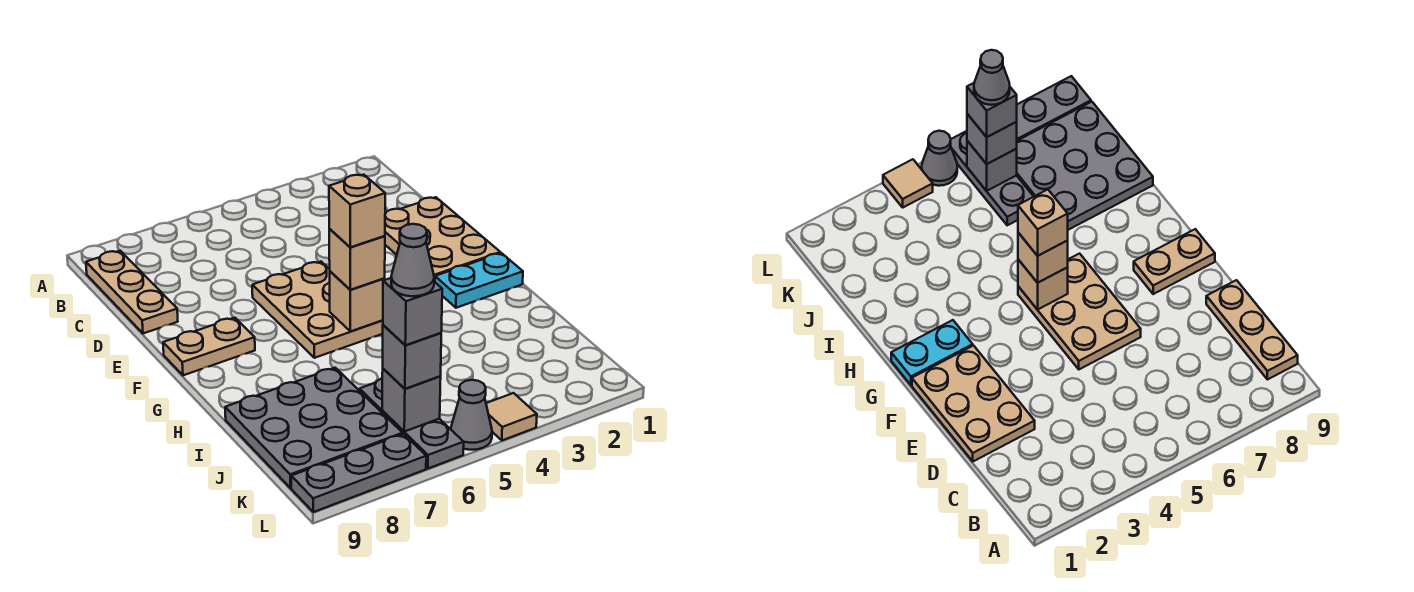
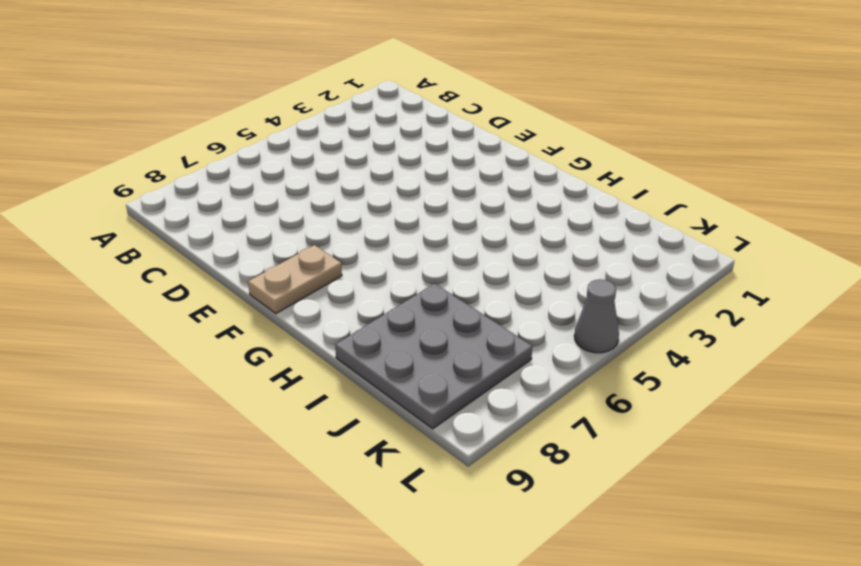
none -> tan plate B9:D9 level 1
none -> tan plate D1:F2 level 1
none -> tan plate E5:G6 level 1

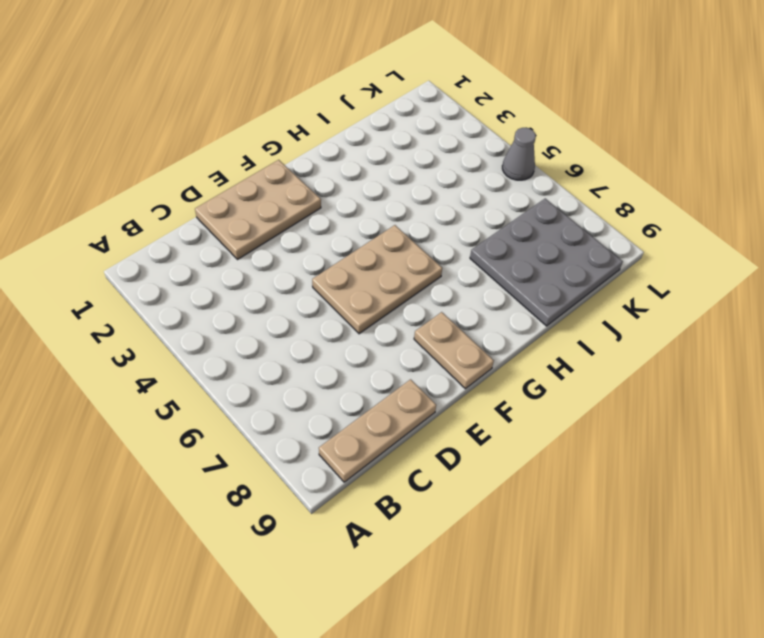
none -> cyan plate G1:G2 level 1
none -> grey plate J6:L6 level 1
none -> tan tile L4 level 1

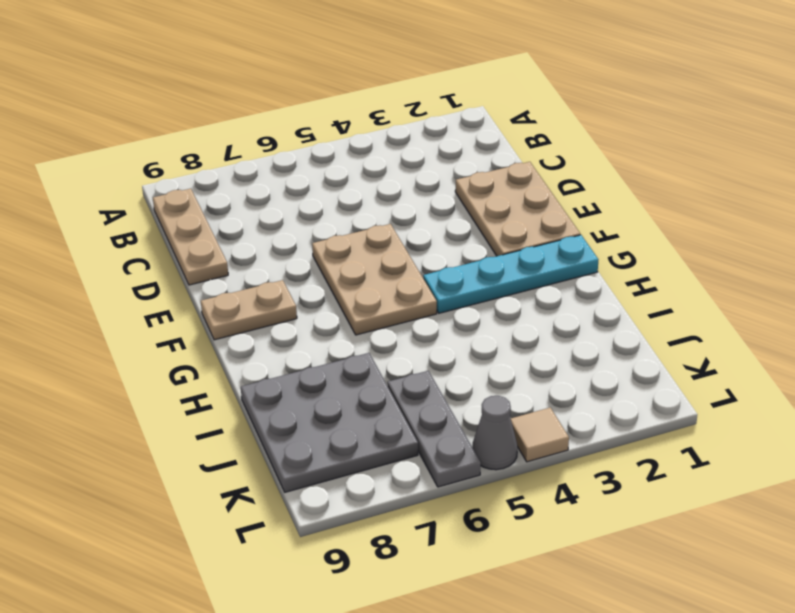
cyan plate G1:G4 level 1 -> cyan plate G1:G2 level 1
none -> grey plate L7:L9 level 1
none -> tan brick G5 level 2
none -> grey brick K6 level 2

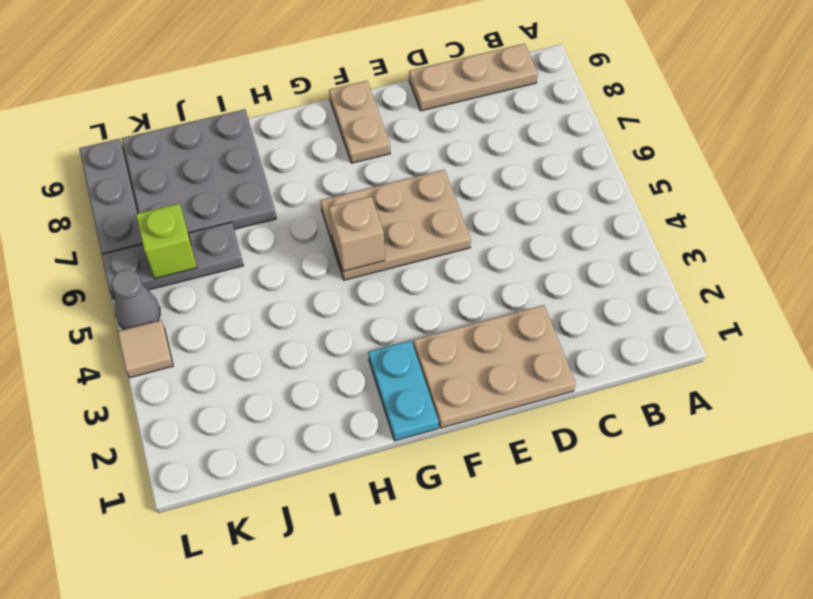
lime brick K6 level 2 -> grey brick K6 level 2
none -> tan brick G5 level 3
none -> grey brick K6 level 3
none -> tan brick G5 level 4

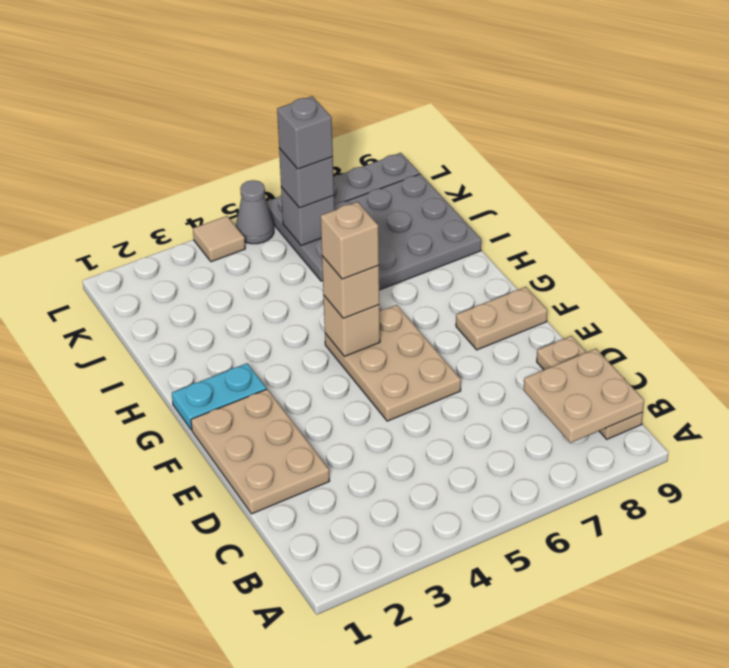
tan plate B8:C9 level 2 -> none
none -> grey cone K6 level 5

